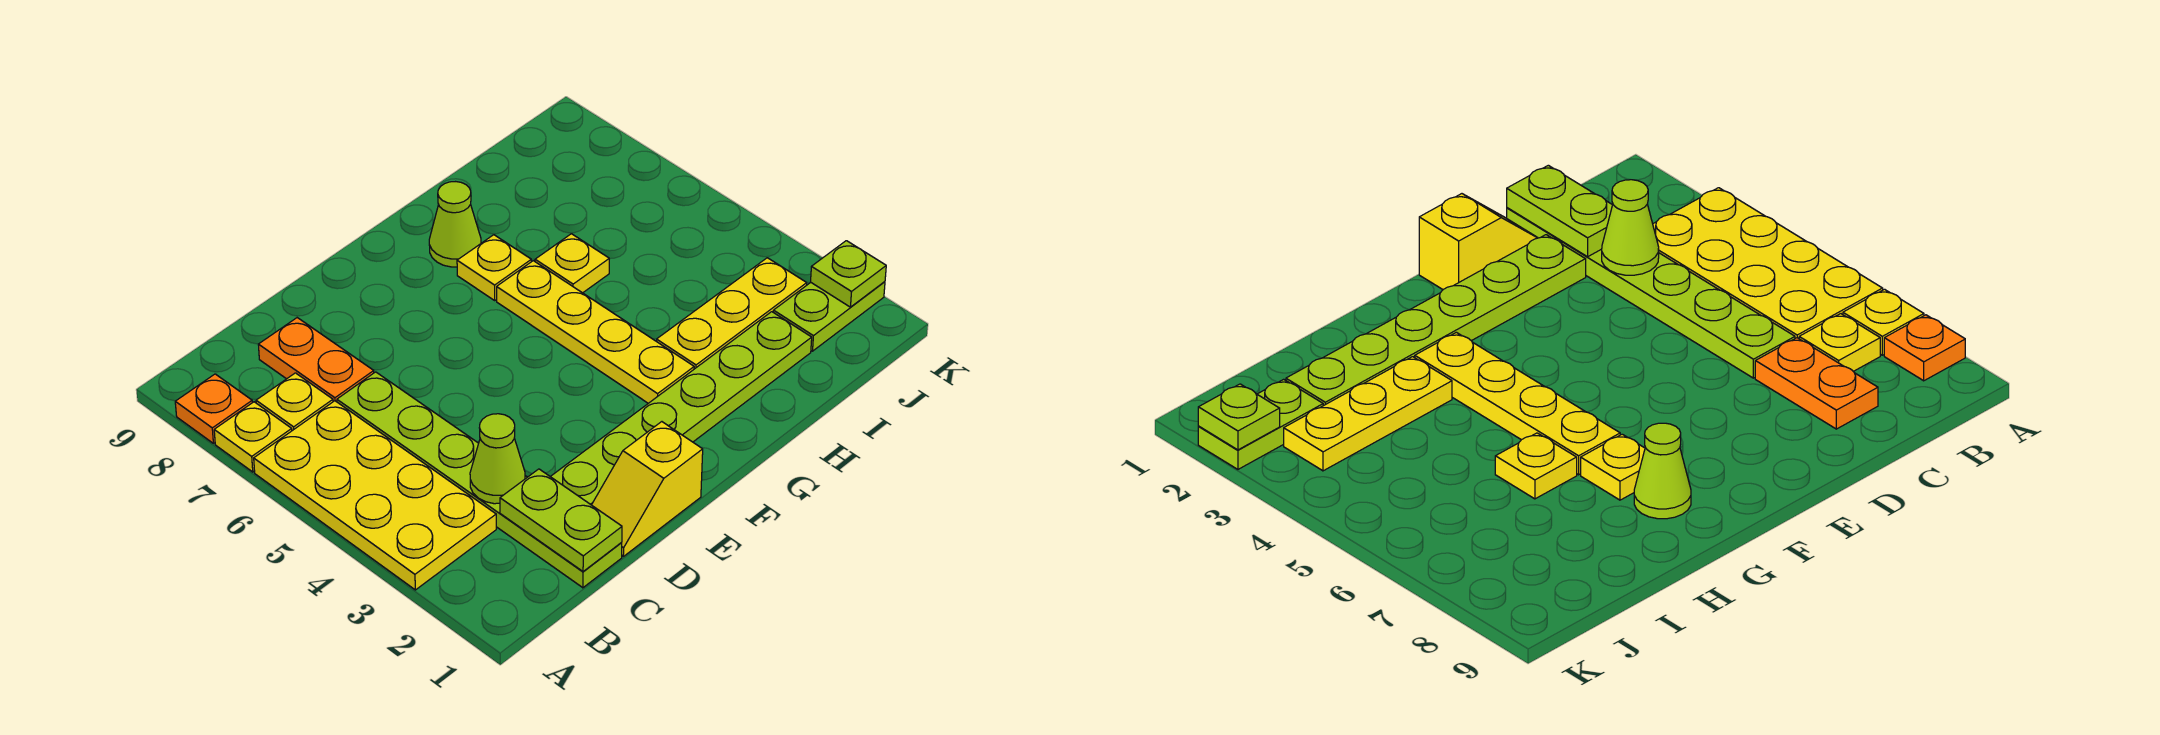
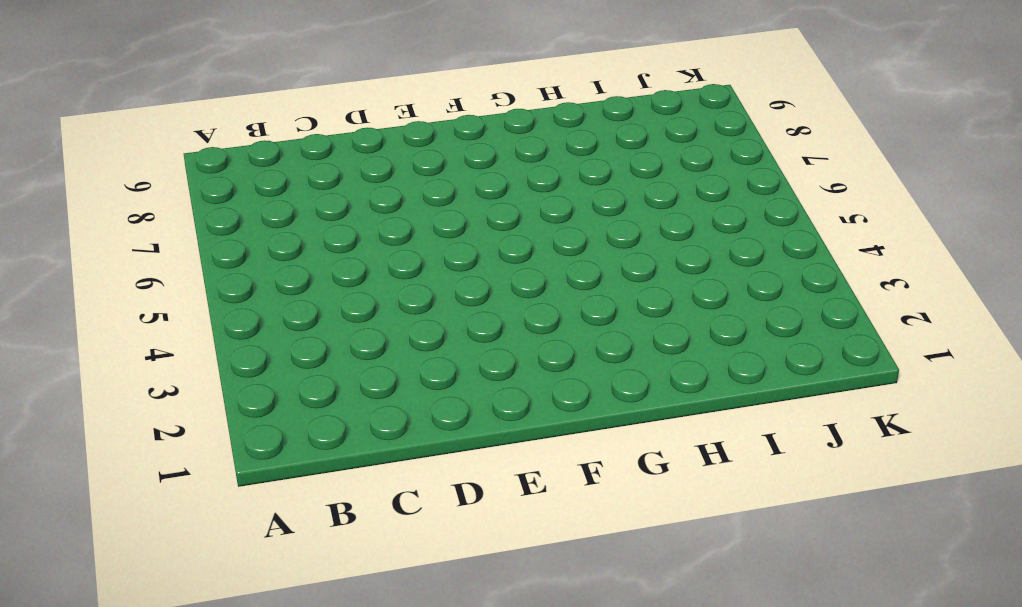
none -> yellow plate A3:B6 level 1
none -> yellow plate A7 level 1
none -> orange plate A8 level 1

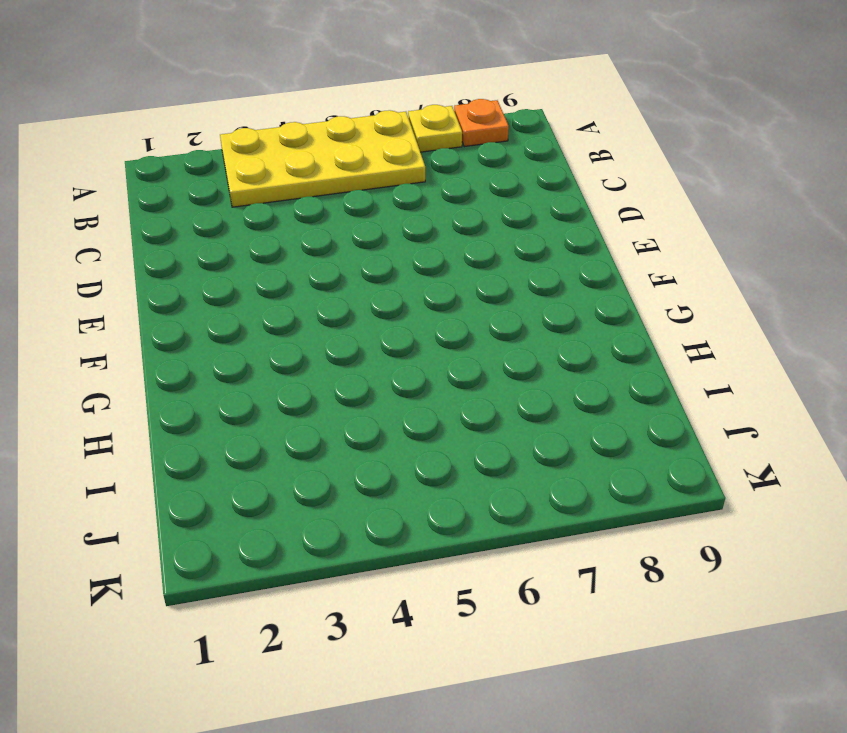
none -> yellow plate B7 level 1
none -> lime plate C1:C6 level 1
none -> orange plate C7:C8 level 1

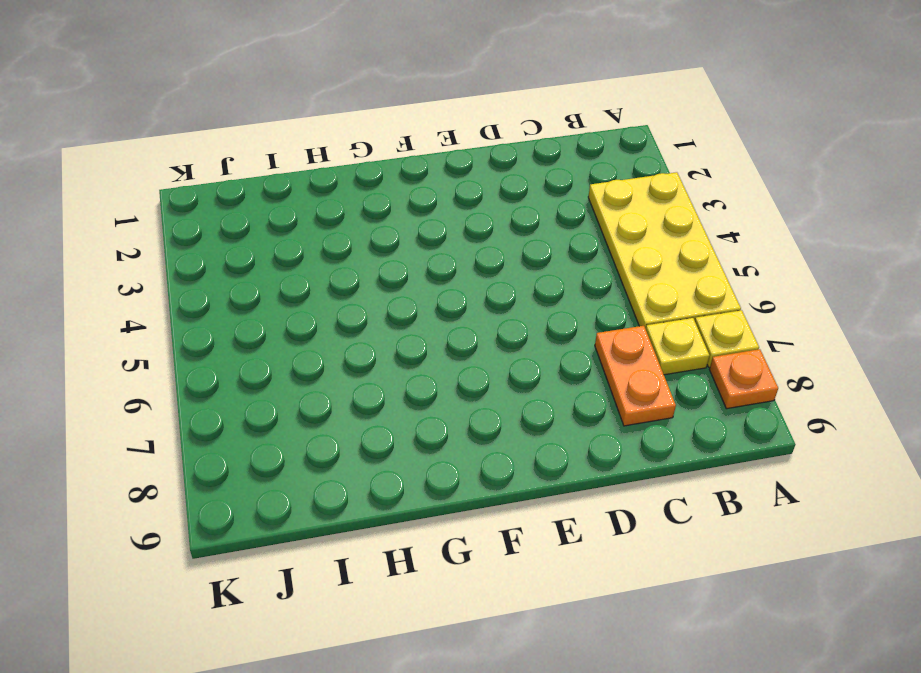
none -> lime plate C1:C6 level 1
none -> yellow slope D1:E1 level 1 top E
none -> lime plate D2:I2 level 1

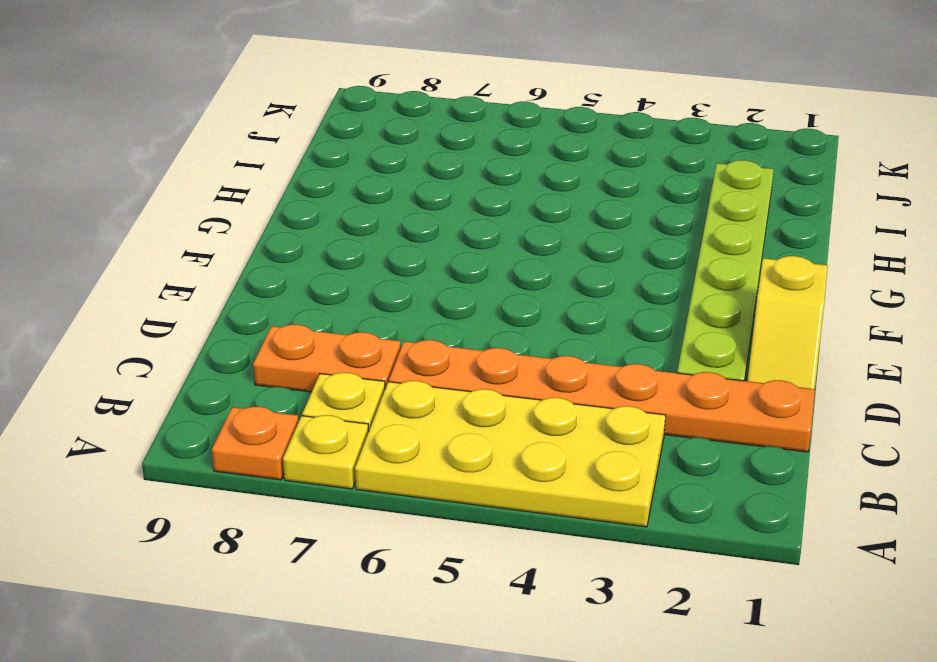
orange plate C1:C6 level 1 -> lime plate C1:C6 level 1
none -> yellow plate G3:G6 level 1
none -> yellow plate G7 level 1
none -> lime cone G8 level 1

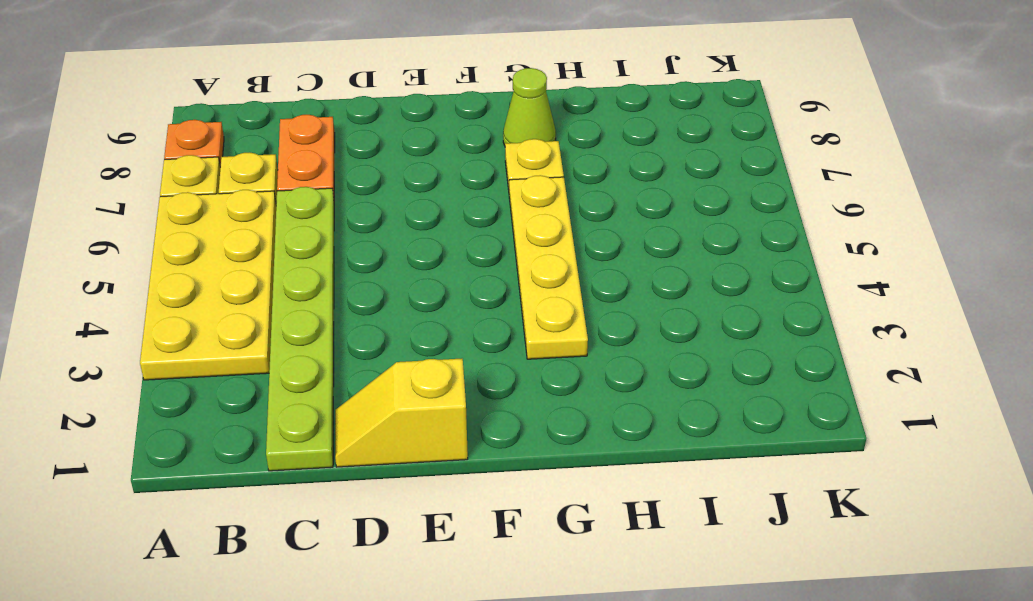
none -> lime plate D2:I2 level 1
none -> yellow plate H3:J3 level 1
none -> yellow plate H6 level 1

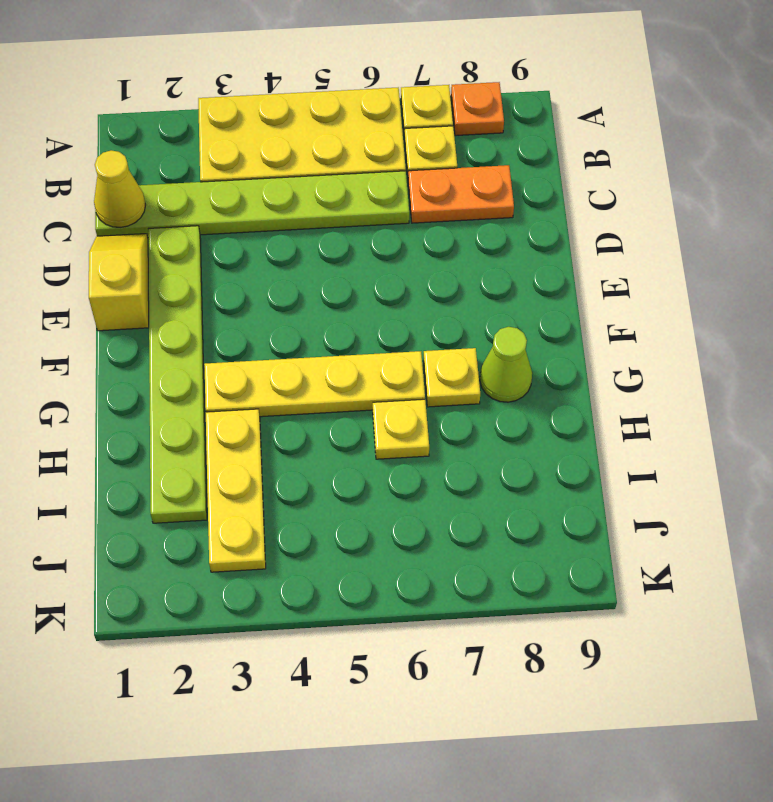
yellow cone C1 level 2 -> lime plate C1:C2 level 2
none -> lime plate J2:K2 level 1
none -> lime cone C3 level 2
none -> lime plate K2 level 2

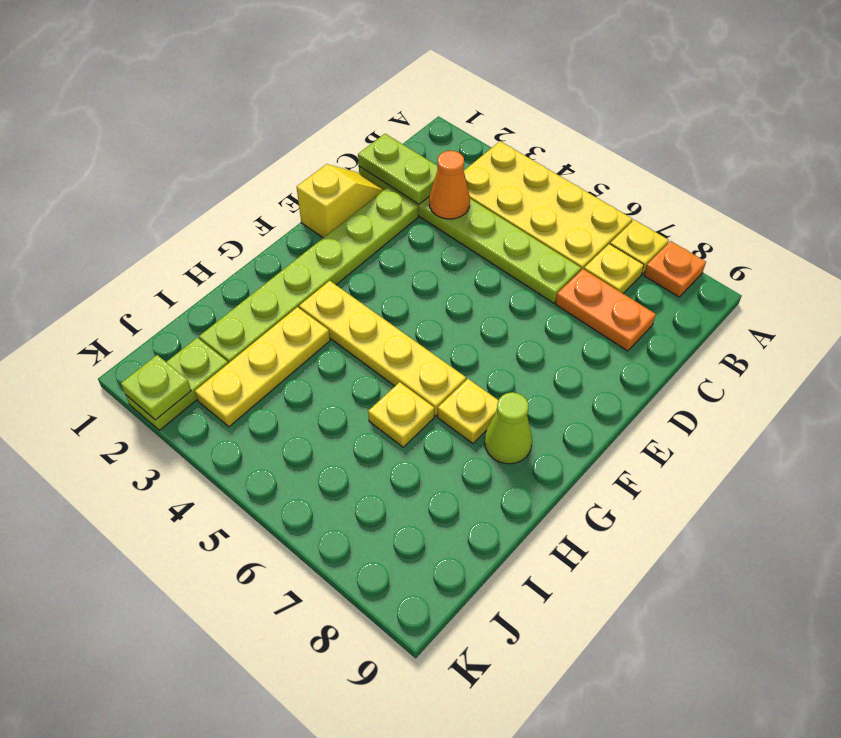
orange cone C3 level 2 -> lime cone C3 level 2

